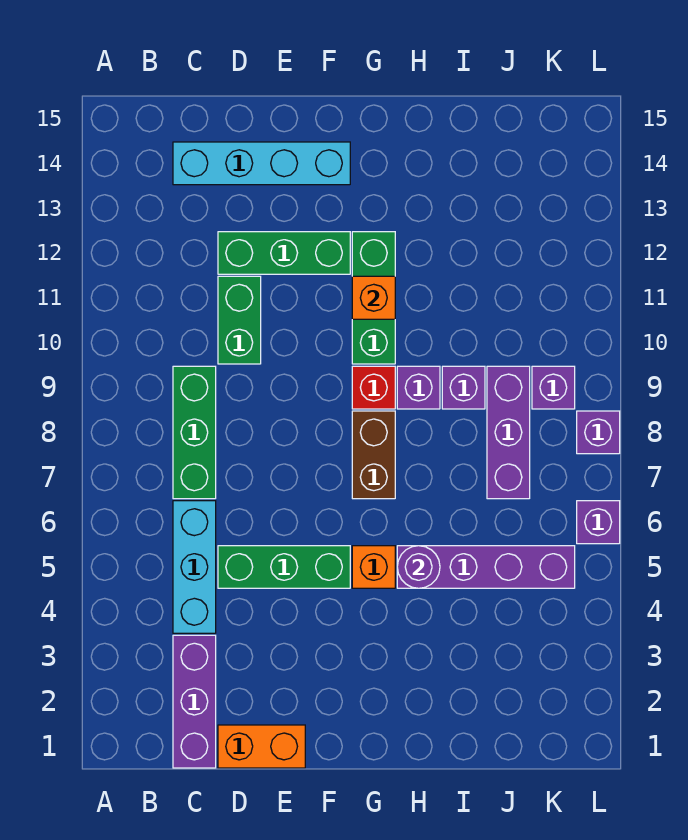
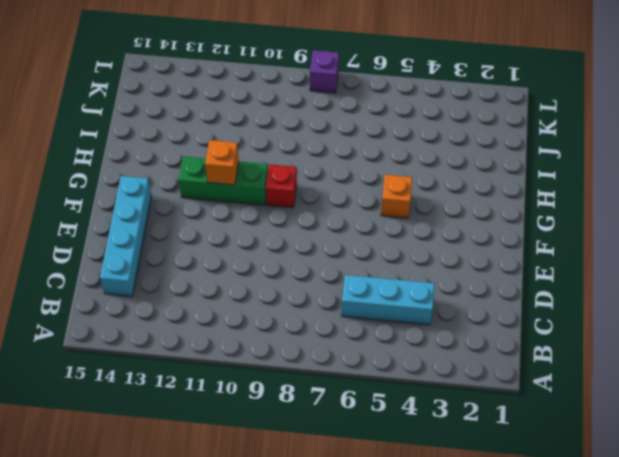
none -> purple brick C1:C3 level 1
none -> green brick C7:C9 level 1
none -> orange brick D1:E1 level 1

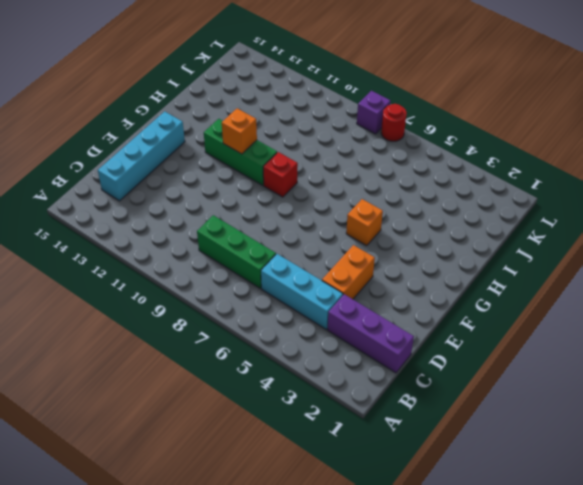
orange brick D4:E4 level 1 -> orange brick D1:E1 level 1
red round brick L7 level 1 -> none
none -> green brick D5:F5 level 1
none -> green brick D10:D11 level 1
none -> green brick D12:F12 level 1

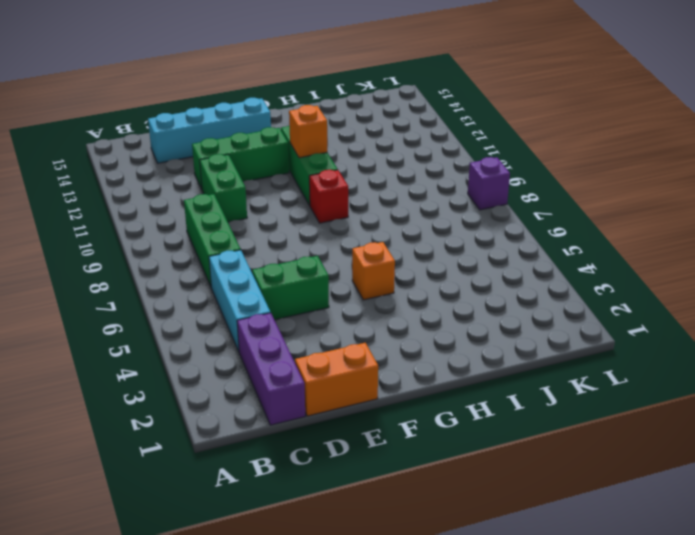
green brick D5:E5 level 1 -> green brick D5:F5 level 1
none -> brown brick G7:G8 level 1
none -> purple brick H5:K5 level 1
none -> purple brick H9 level 1

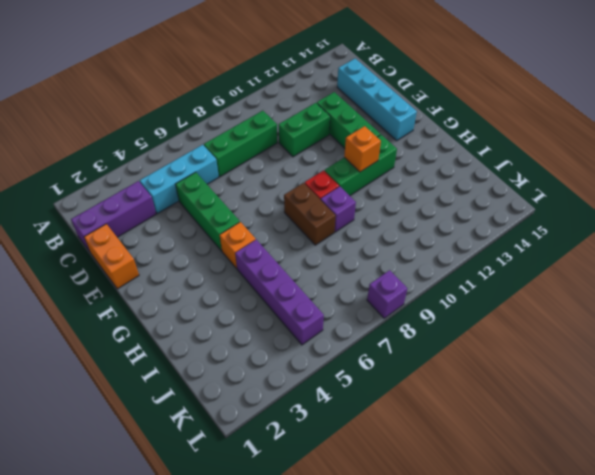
brown brick G8:H8 level 1 -> brown brick G7:G8 level 1
none -> purple brick I9 level 1
none -> purple brick J7:J9 level 1
none -> purple brick K9 level 1

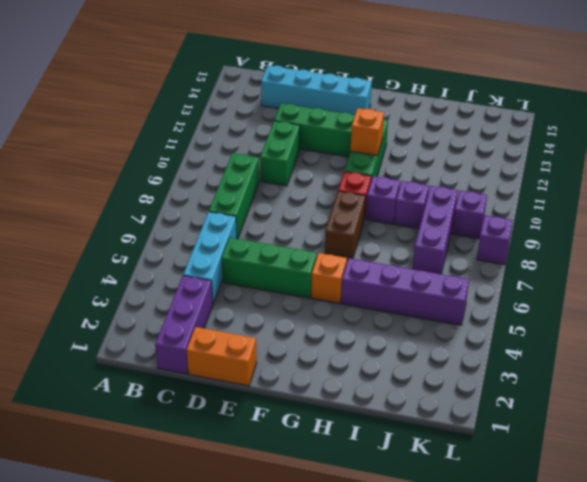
none -> purple brick L6 level 1
none -> purple round brick H5 level 2

